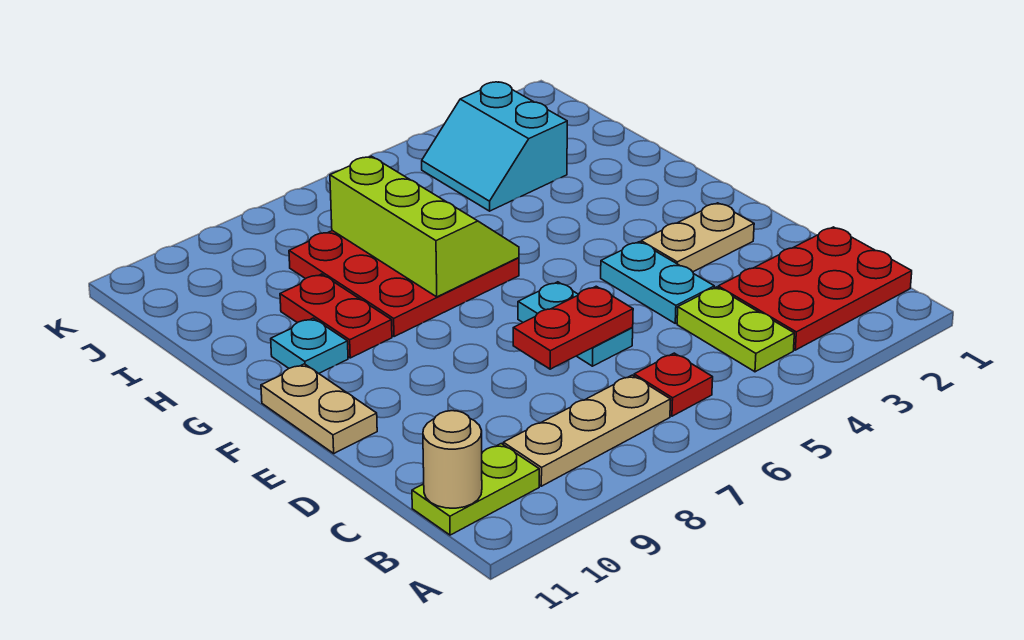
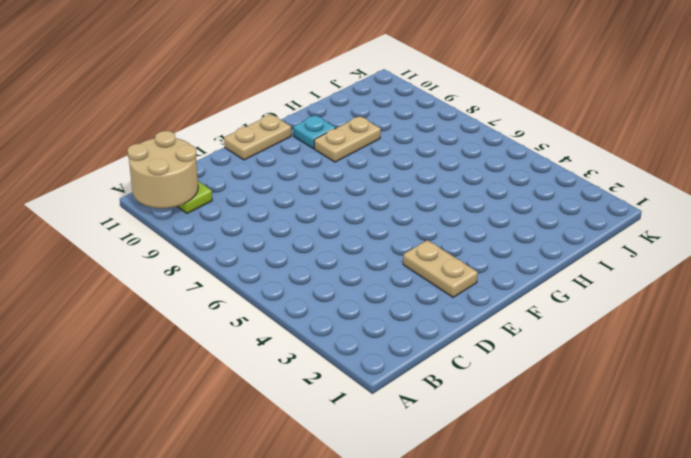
tan round brick A10:B11 level 2 -> tan round brick B11 level 2
tan plate G9:H9 level 1 -> red plate G9:H9 level 1
none -> red plate B1:C3 level 1
none -> lime plate B4:C4 level 1
none -> red plate B6 level 1

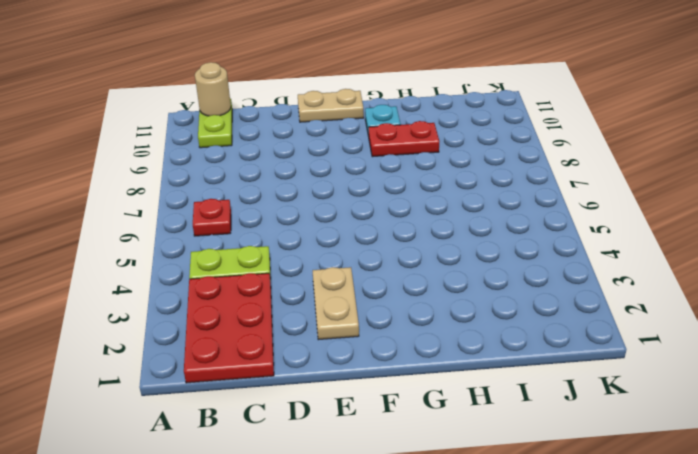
none -> tan plate B7:B9 level 1
none -> cyan plate D4:E4 level 1
none -> cyan plate D6:E6 level 1

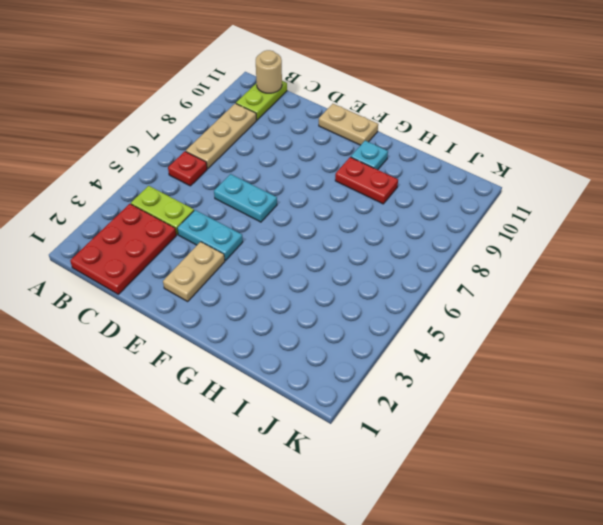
none -> red plate G6:I8 level 1
none -> cyan slope I3:J4 level 1 top 3
none -> red plate D6:D7 level 2

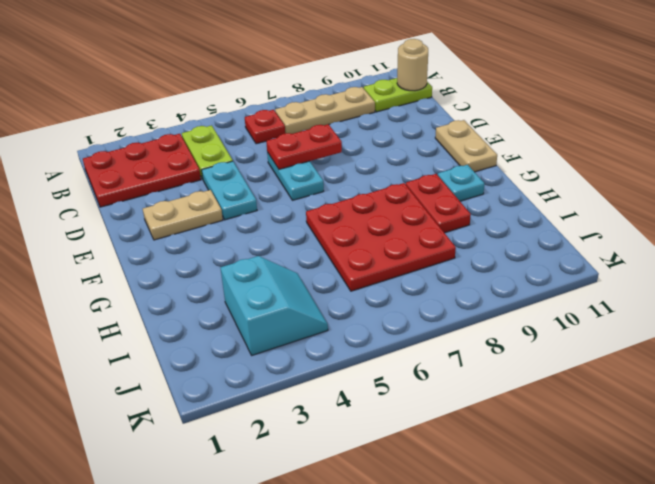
none -> lime slope G6:I7 level 2 top 7

